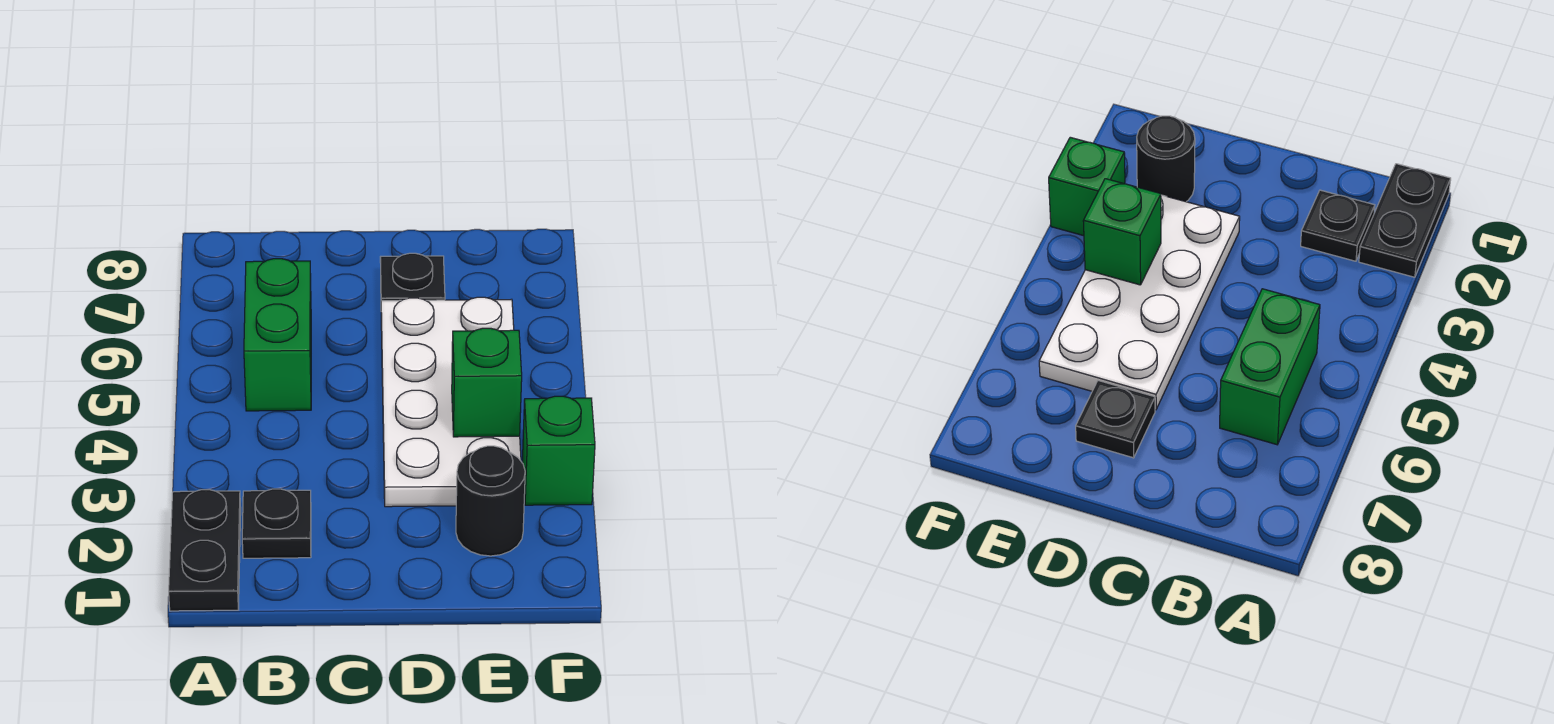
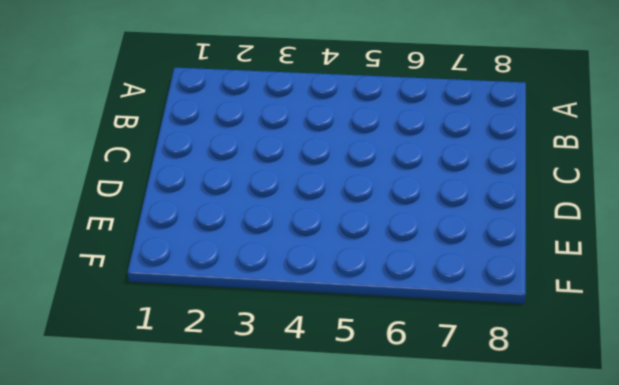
none -> black plate A1:A2 level 1
none -> black plate B2 level 1

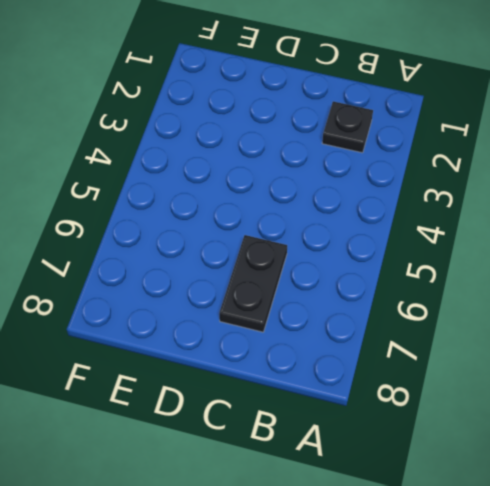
black plate C6:C7 level 1 -> black plate A1:A2 level 1
none -> green brick B5:B6 level 1
none -> white plate D3:E6 level 1

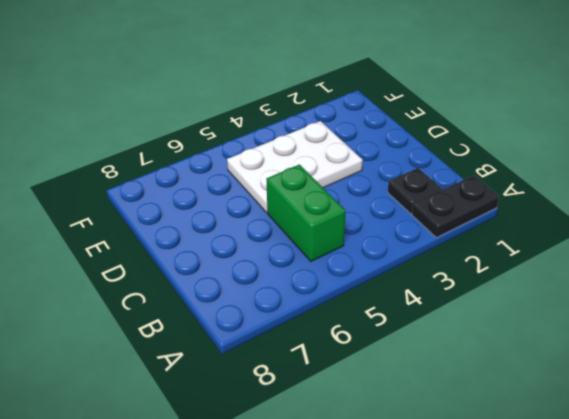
green brick B5:C5 level 1 -> green brick B5:B6 level 1
white plate D3:E5 level 1 -> white plate D3:E6 level 1
none -> black plate D7 level 1
none -> black round brick E2 level 1

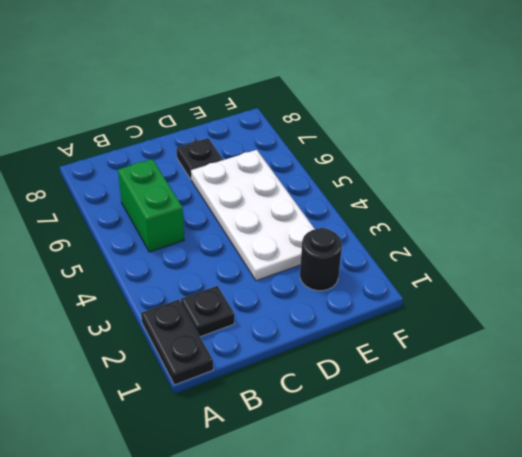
none -> green brick F3 level 1
none -> green brick E4 level 2

